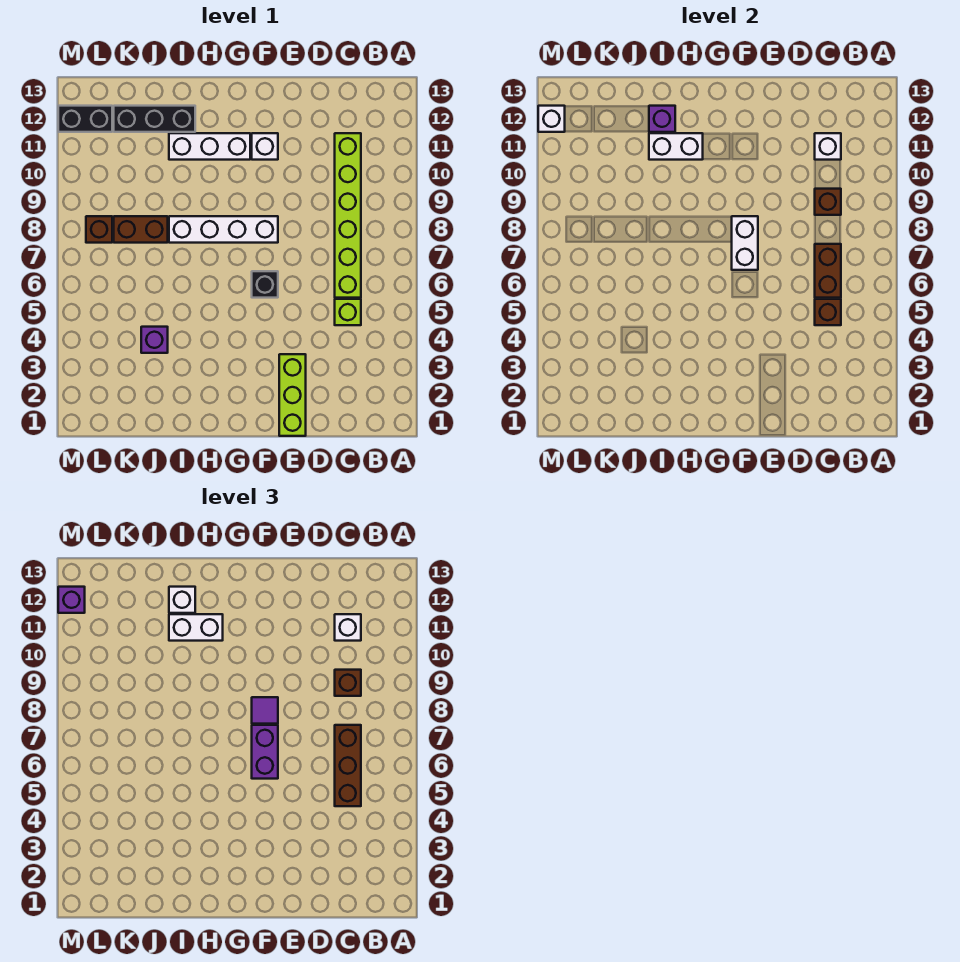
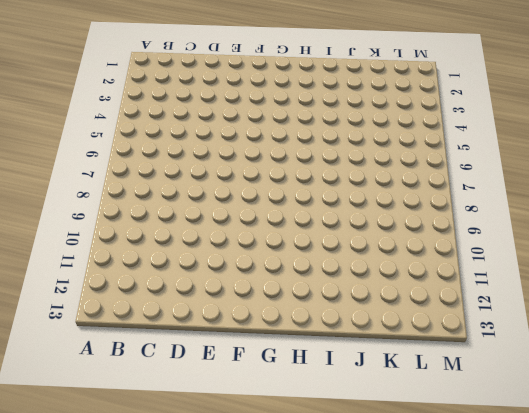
none -> lime brick C5 level 1
none -> lime brick C6:C11 level 1
none -> lime brick E1:E3 level 1

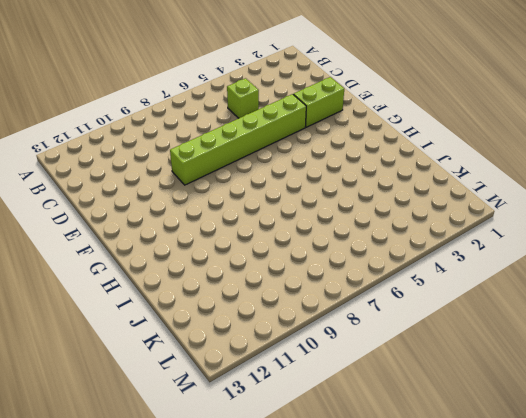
lime brick E2:E3 level 1 -> lime brick E1:E3 level 1
lime brick E4:E9 level 1 -> lime brick C6:C11 level 1
none -> black brick F6 level 1
none -> white brick F8:I8 level 1
none -> white brick F11 level 1

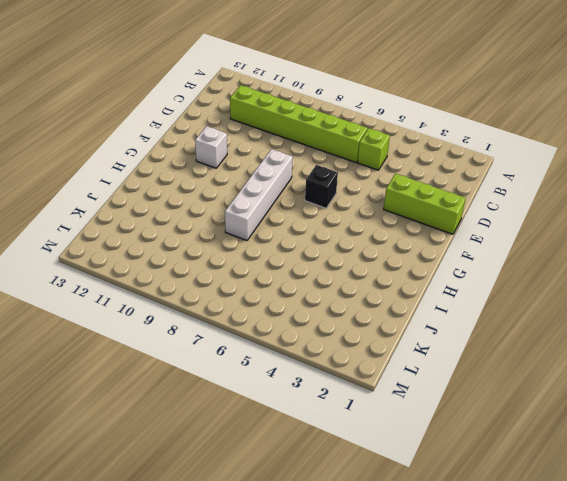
none -> white brick G11:I11 level 1
none -> black brick I12:K12 level 1
none -> purple brick J4 level 1

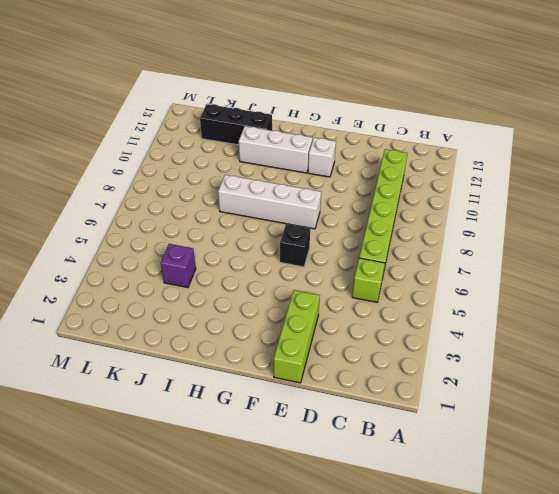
none -> brown brick J8:K8 level 1
none -> brown brick L8 level 1
none -> black brick L12:M12 level 1

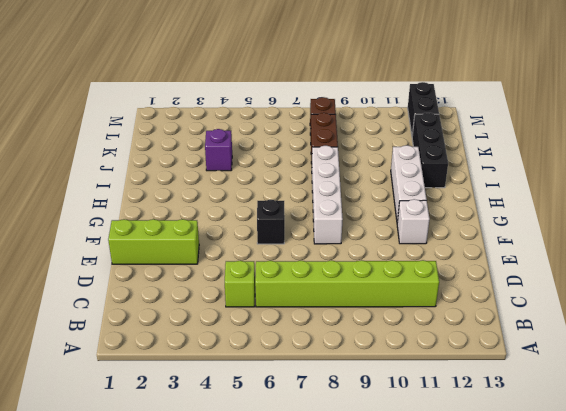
none -> brown brick C5 level 2
none -> brown brick C6:C7 level 2
none -> brown brick C9 level 2

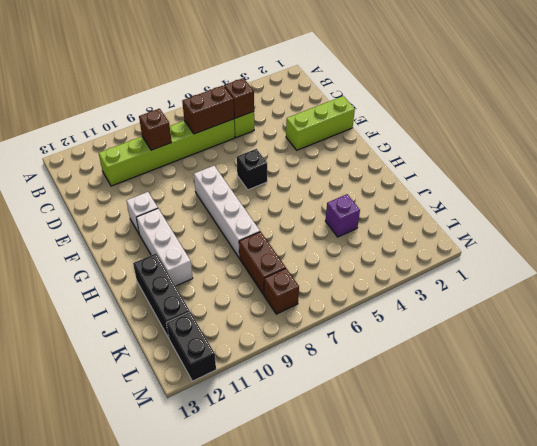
none -> white brick C11 level 2
none -> white brick F7:F8 level 2
none -> white brick H11:I11 level 2

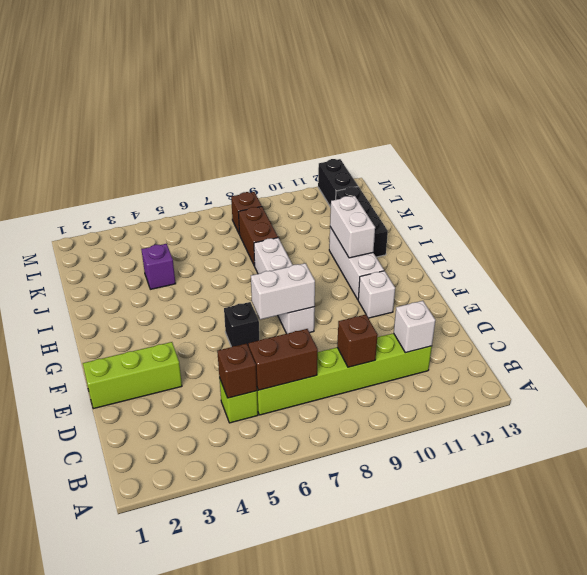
none -> purple brick I12 level 2
none -> white brick M12 level 2
none -> brown brick C5:C7 level 3

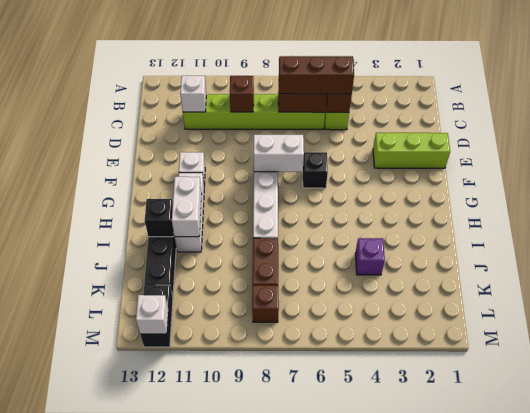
black brick I12 level 2 -> purple brick I12 level 2
none -> brown brick C9 level 3
none -> white brick C11 level 3
none -> purple brick F6:F7 level 3

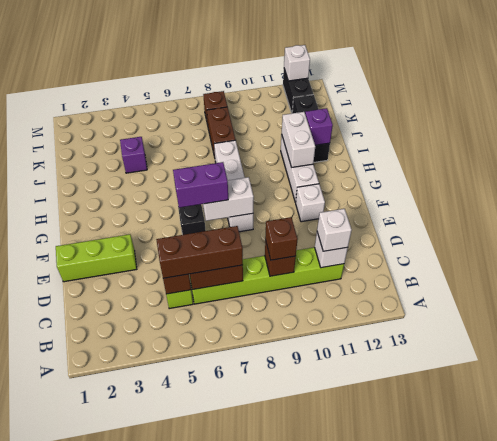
none -> purple tile F8 level 3
none -> white brick H11:I11 level 3
none -> white brick I12 level 3

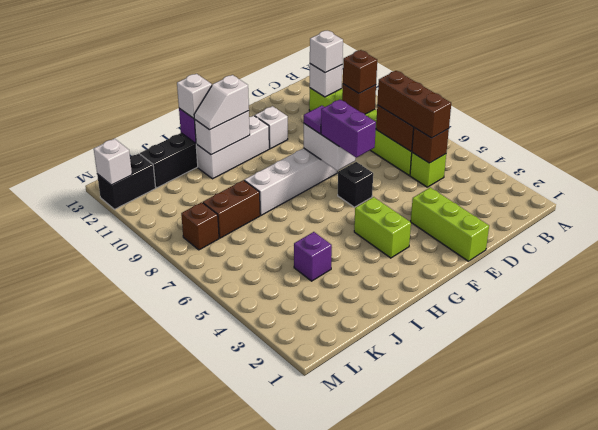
lime brick G3:G4 level 1 -> none
white slope H11:I11 level 3 top H -> white brick H11:I11 level 3
none -> purple brick M12 level 3

